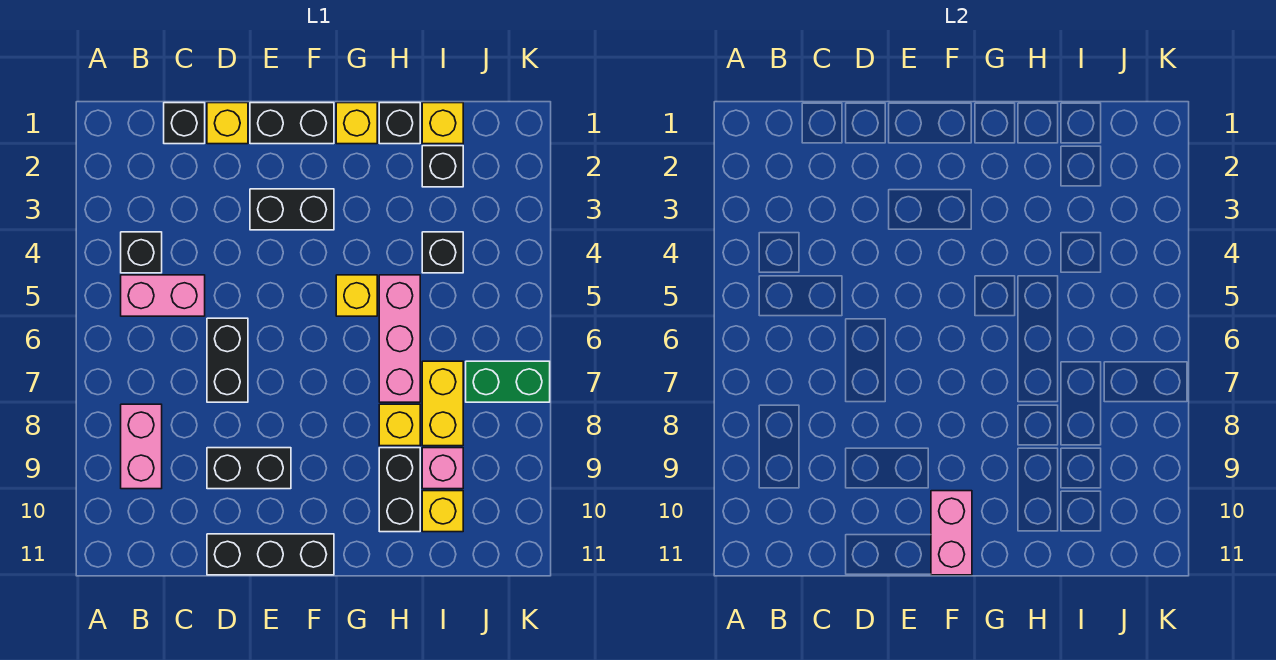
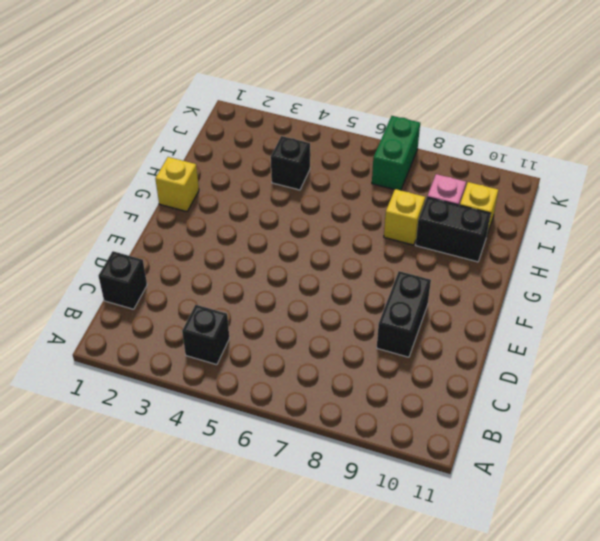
none -> pink brick B5:C5 level 1
none -> pink brick B8:B9 level 1
none -> yellow brick D1 level 1

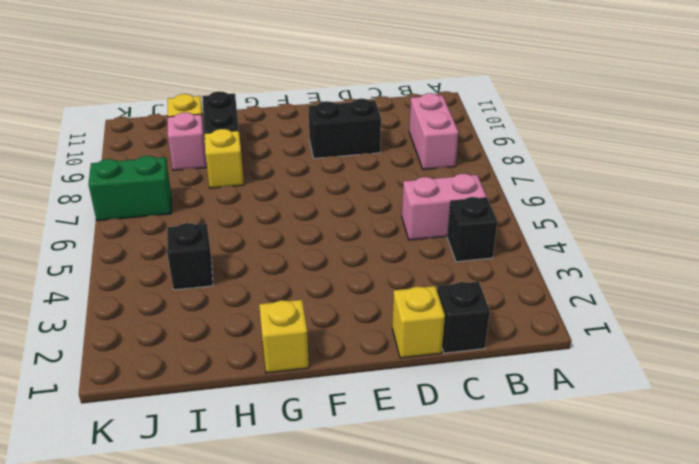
none -> black brick D6:D7 level 1
none -> black brick D11:F11 level 1
none -> black brick E1:F1 level 1

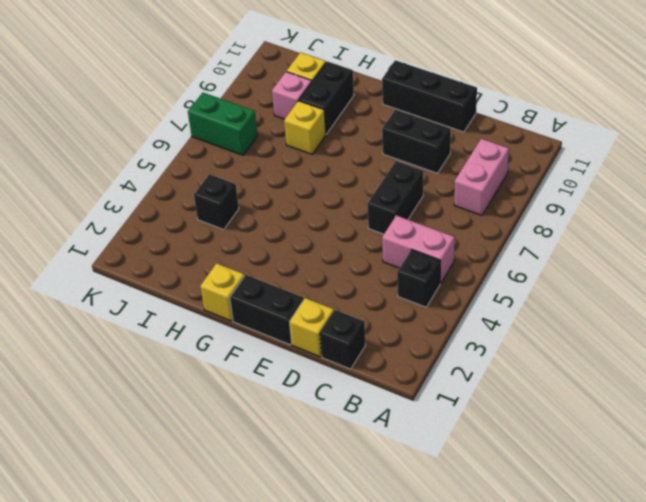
none -> black brick E3:F3 level 1
none -> yellow brick G5 level 1
none -> black brick H1 level 1

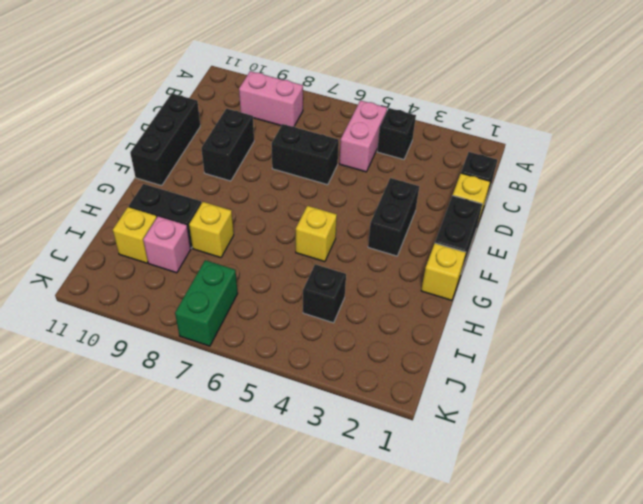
none -> black brick H1 level 1
none -> pink brick H5:H7 level 1
none -> yellow brick I1 level 1

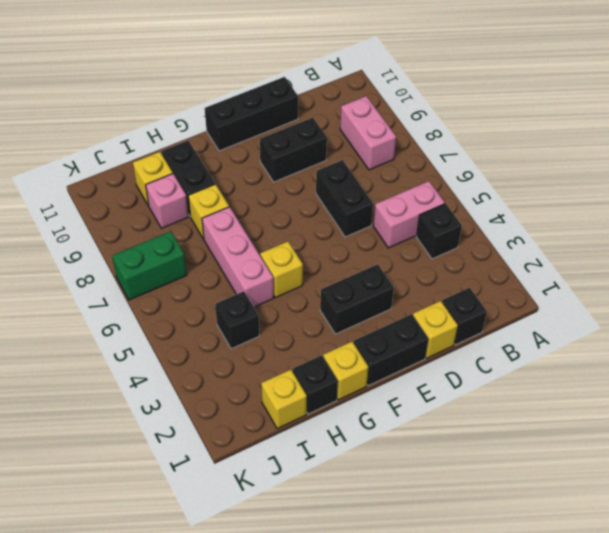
none -> black brick I2 level 1
none -> yellow brick I7:I8 level 1
none -> pink brick F10:F11 level 2

